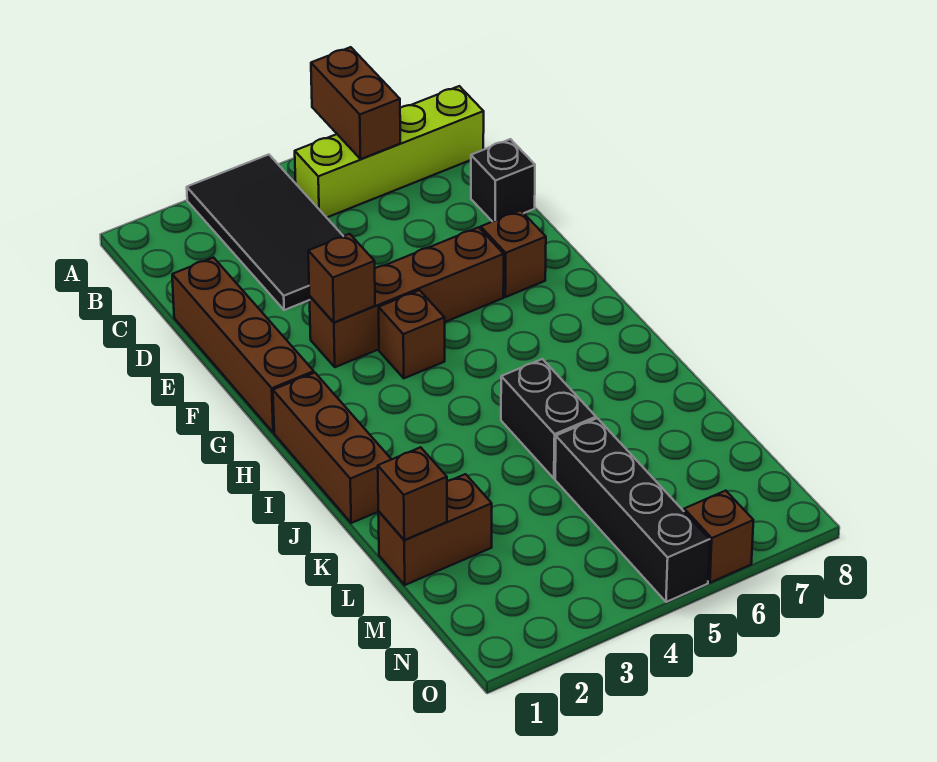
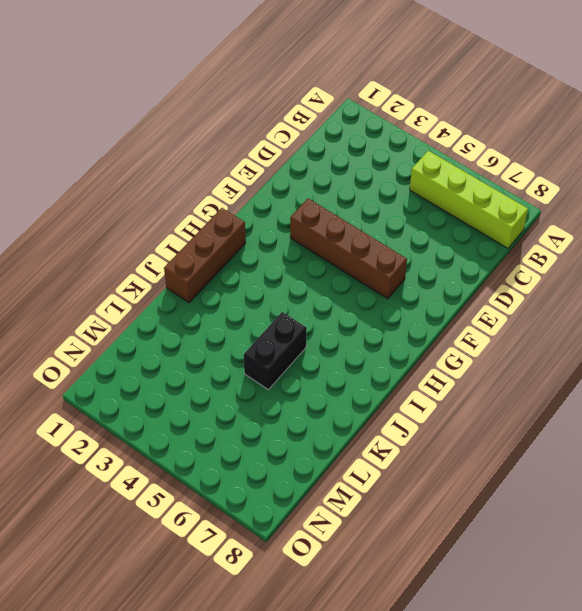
none -> black tile A3:D4 level 1
none -> brown brick D1:G1 level 1
none -> black brick D8 level 1

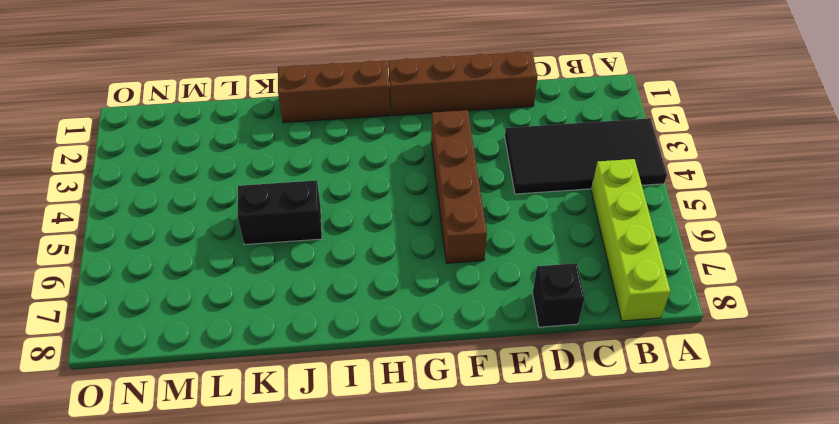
none -> brown brick F7 level 1
none -> brown brick G4 level 1
none -> brown brick L1:L2 level 1

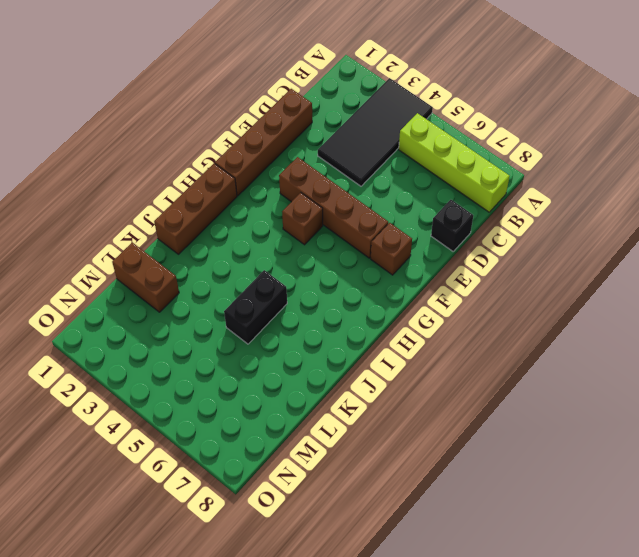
none -> black brick L5:O5 level 1
none -> brown brick O6 level 1
none -> brown brick A6:B6 level 2

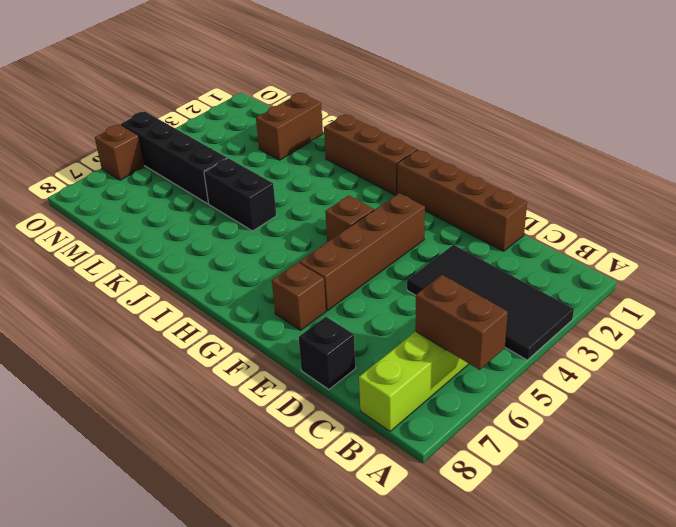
none -> brown brick F3 level 2
none -> brown brick L1 level 2

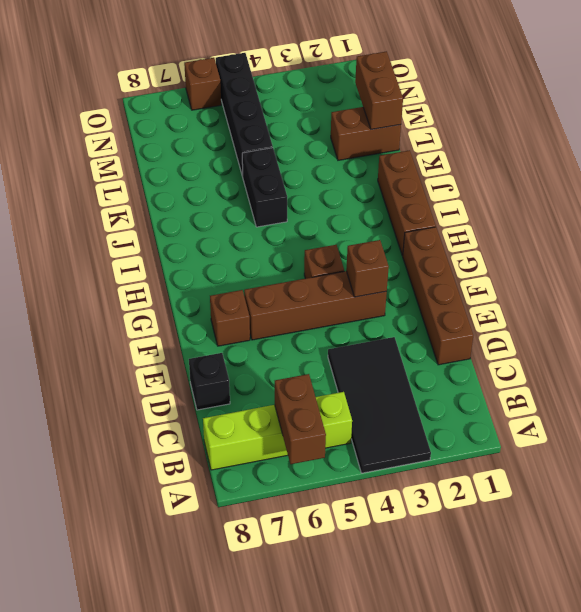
brown brick L1:M1 level 2 -> brown brick L1 level 2

